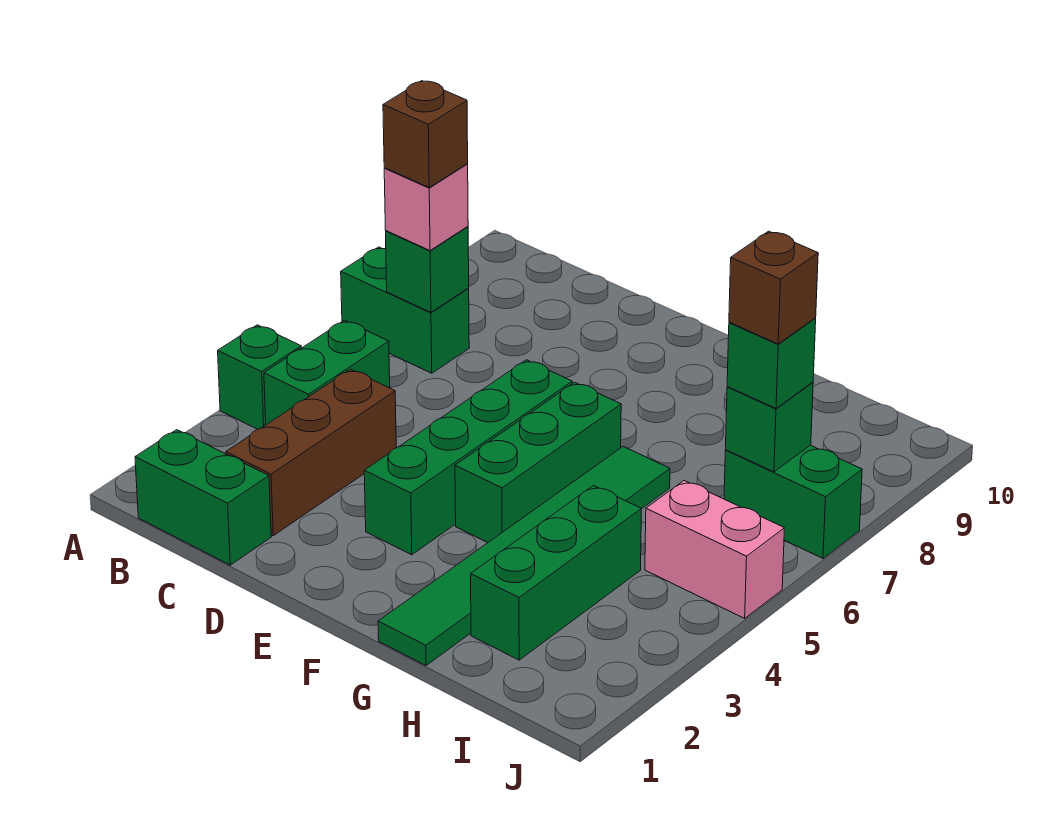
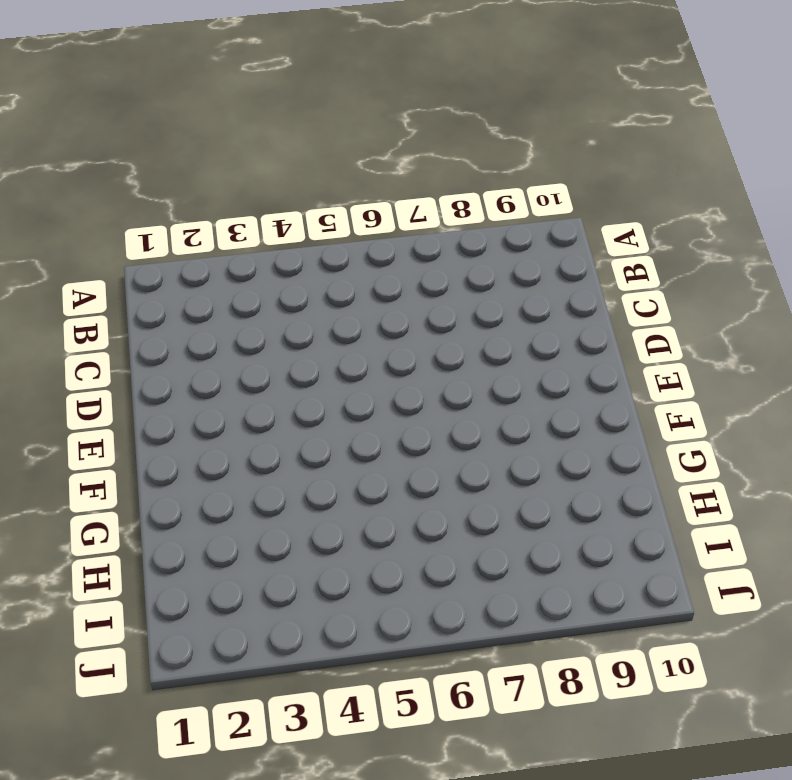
none -> green brick A4 level 1
none -> green brick A7:B7 level 1
none -> green brick B1:C1 level 1

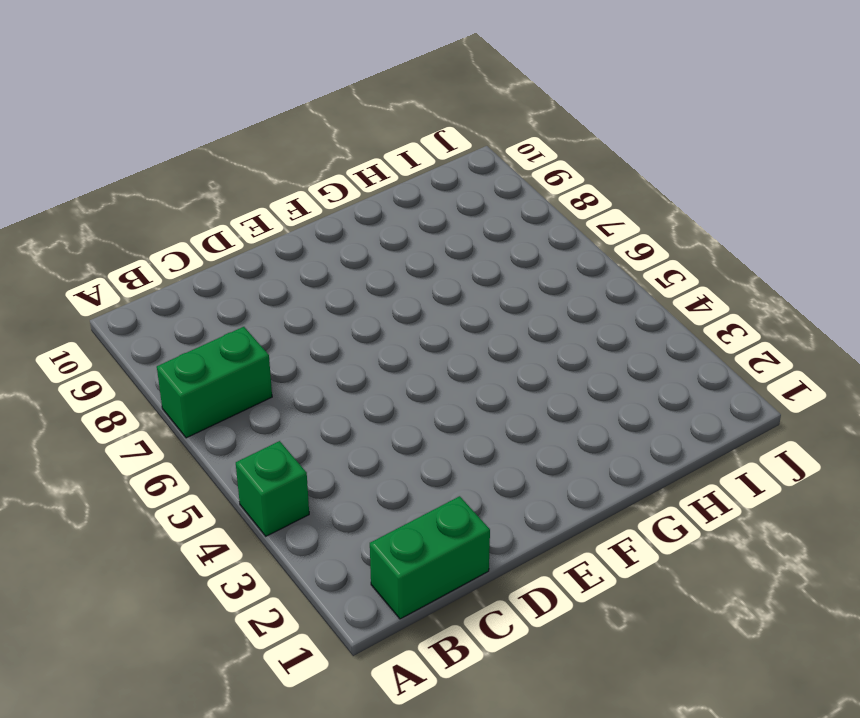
none -> green brick B4:B5 level 1
none -> brown brick C2:C4 level 1
none -> green brick E3:E6 level 1

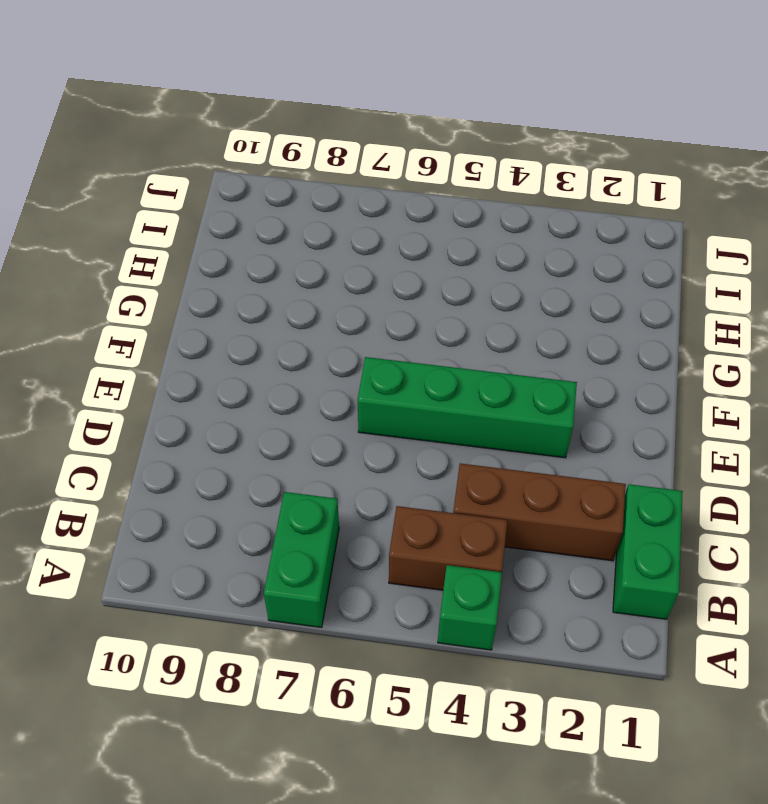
brown brick B4:B5 level 1 -> green brick B4:B5 level 1
none -> green brick F4:F6 level 1
none -> green tile G1:G6 level 1
none -> green brick H2:H4 level 1

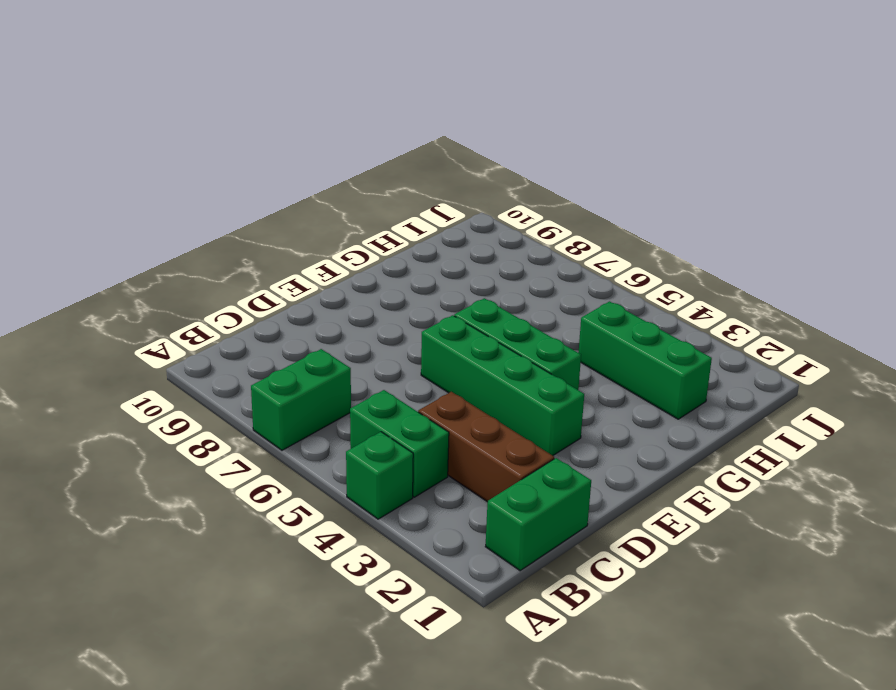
none -> green tile G1:G6 level 1
none -> pink brick I5:J5 level 1
none -> green brick I7:J7 level 1

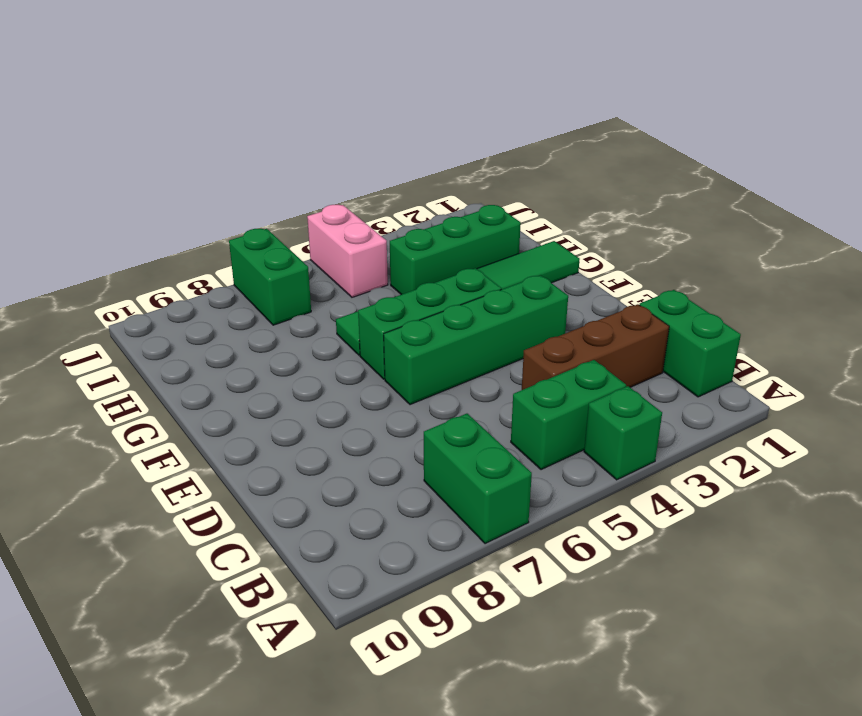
none -> green brick B7 level 2
none -> green brick I7 level 2
none -> pink brick B7 level 3

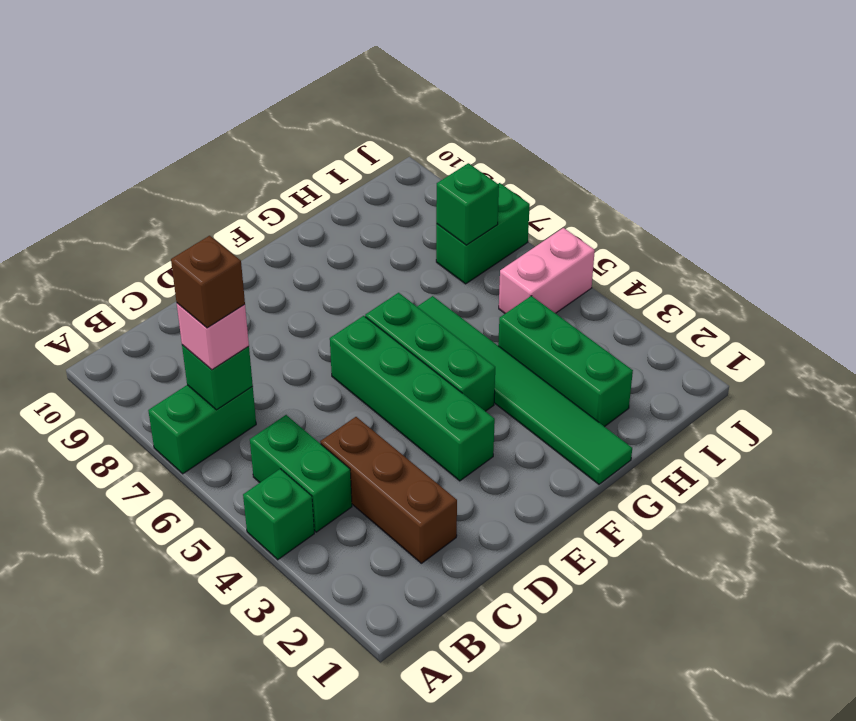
none -> green brick B1:C1 level 1
none -> green brick I7 level 3
none -> brown brick I7 level 4

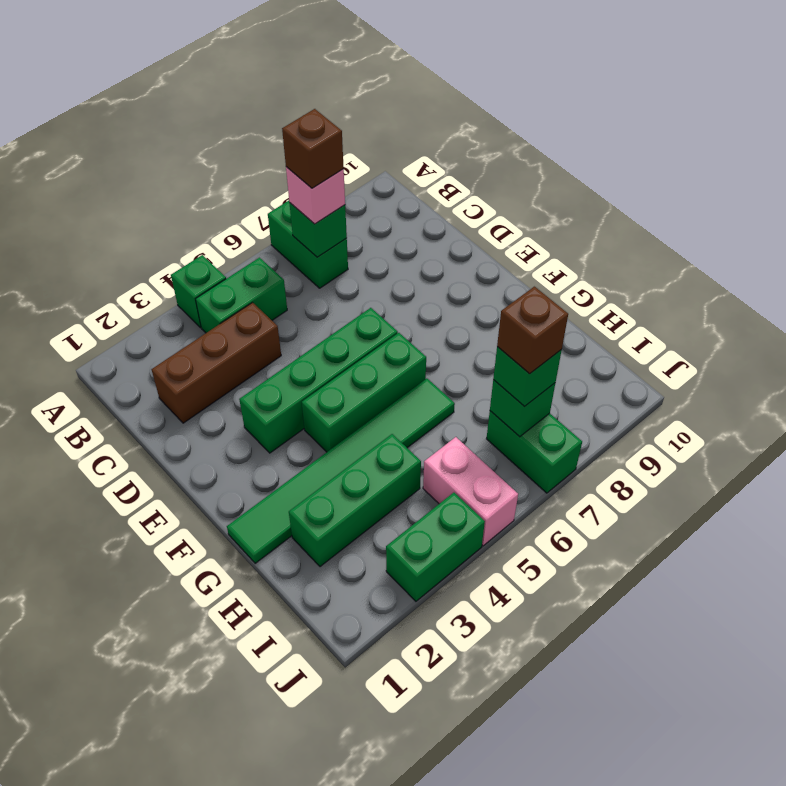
green brick J3:J4 level 1 -> green brick B1:C1 level 1

